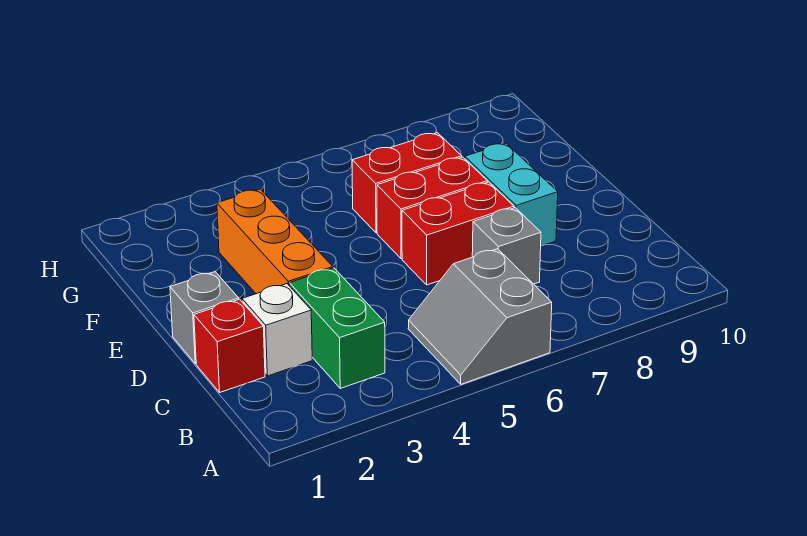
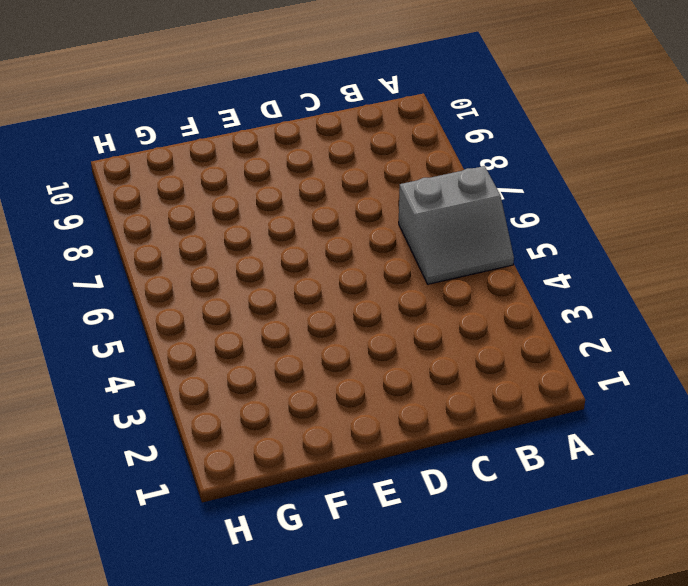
none -> green brick B3:C3 level 1
none -> red brick C1 level 1

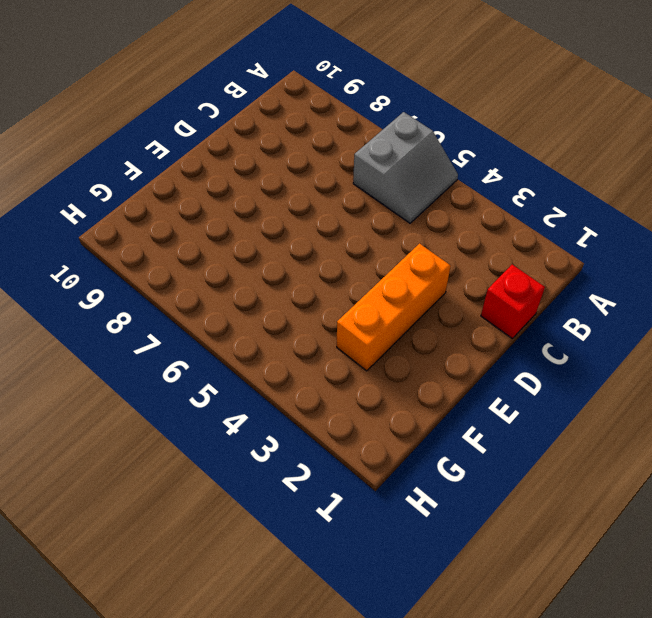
none -> green brick B3:C3 level 1
none -> white brick C2 level 1

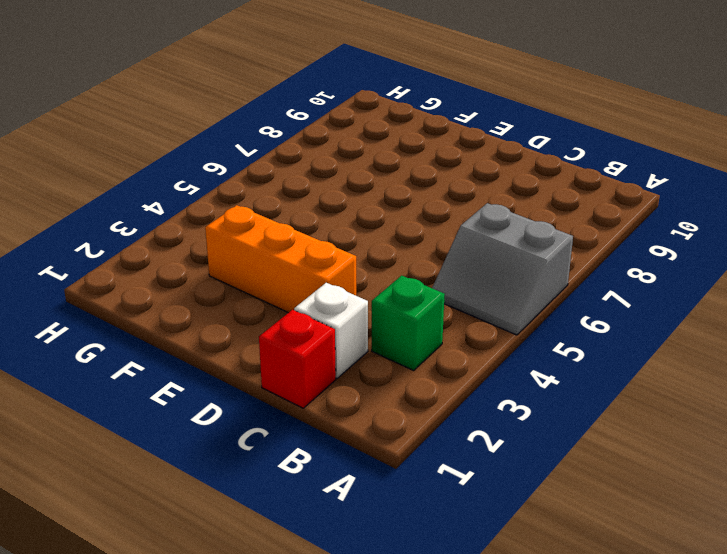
green brick B3 level 1 -> green brick B3:C3 level 1
none -> grey brick C7 level 1
none -> grey brick D1 level 1

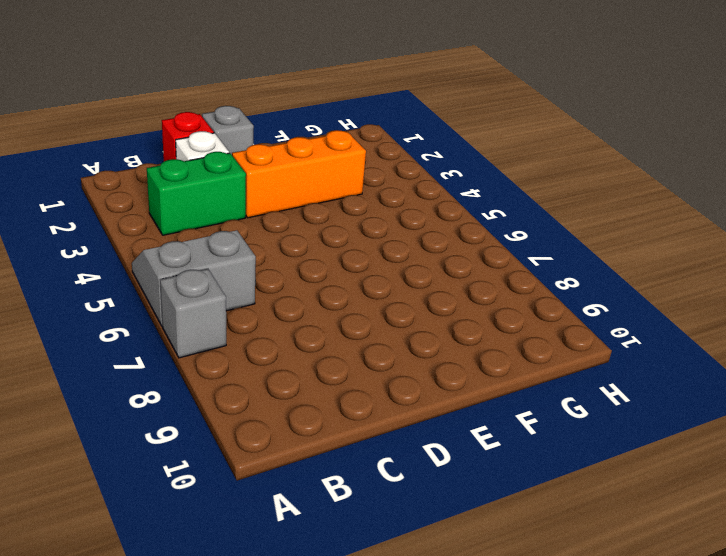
grey brick A7 level 1 -> grey brick C7 level 1
none -> red brick D6:D7 level 1
none -> cyan brick D8:E8 level 1

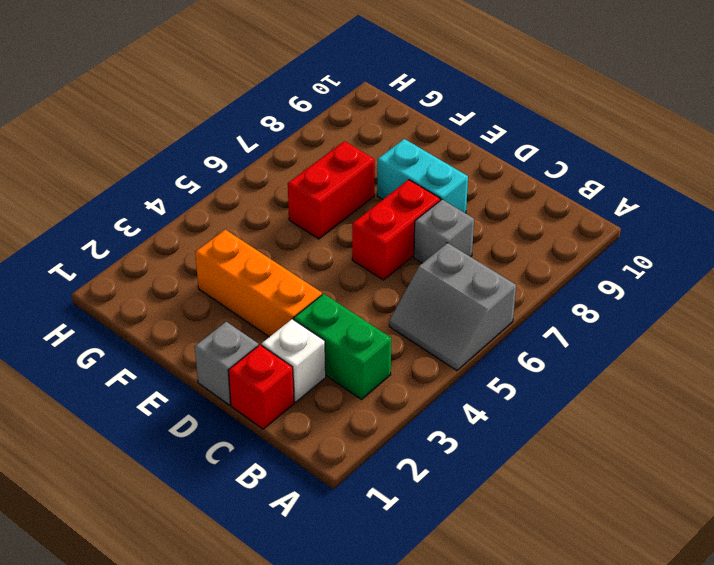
none -> red brick E6:E7 level 1

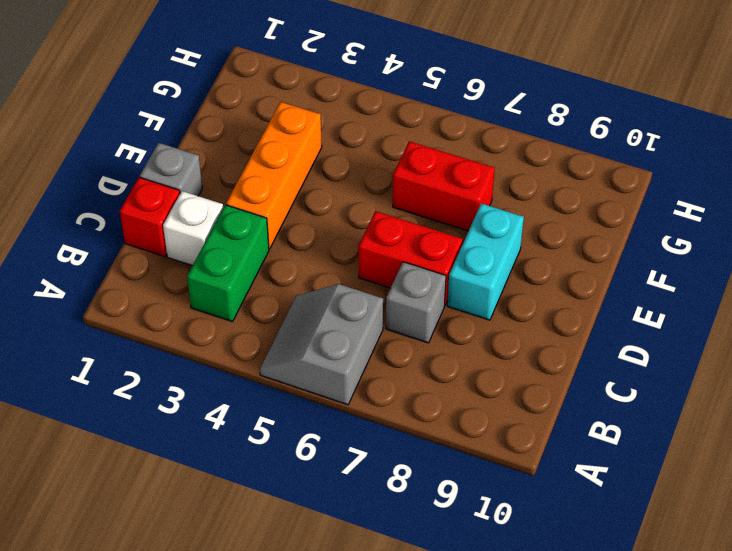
none -> red brick E6:E7 level 1

